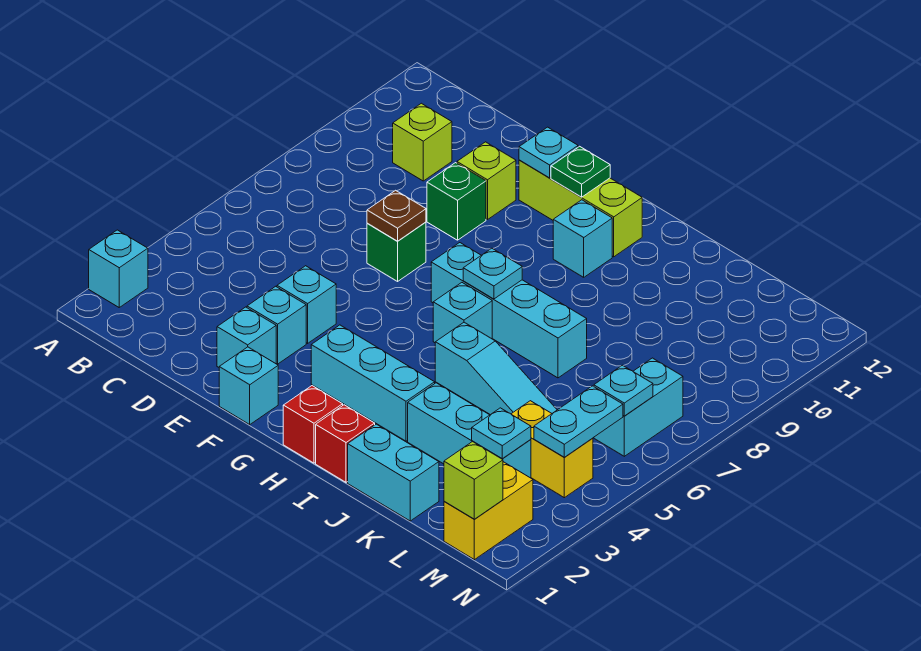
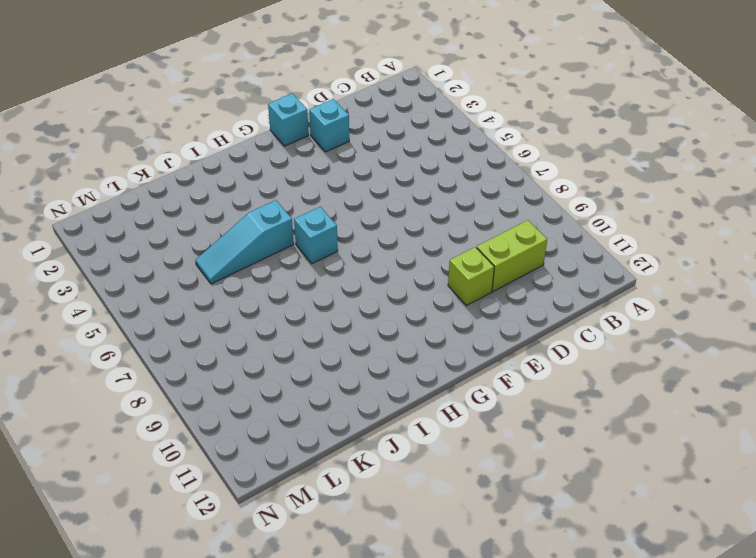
lime brick C10:D10 level 1 -> lime brick C10 level 1
none -> cyan brick A2 level 1
none -> cyan brick E3 level 1
none -> cyan brick E4 level 1
none -> green brick E7 level 1

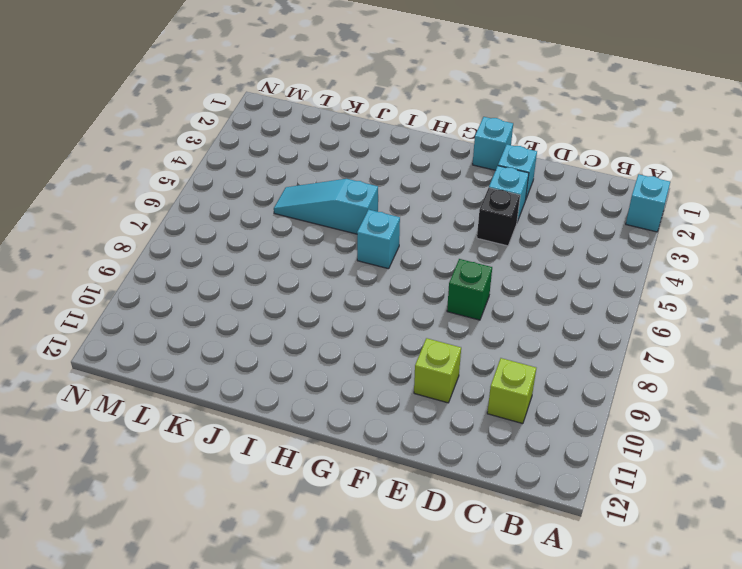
black brick E4 level 1 -> cyan brick E4 level 1
none -> green brick E9 level 1
none -> lime brick F11:H11 level 1
none -> cyan brick G3:I3 level 1
none -> cyan brick G7:J7 level 1

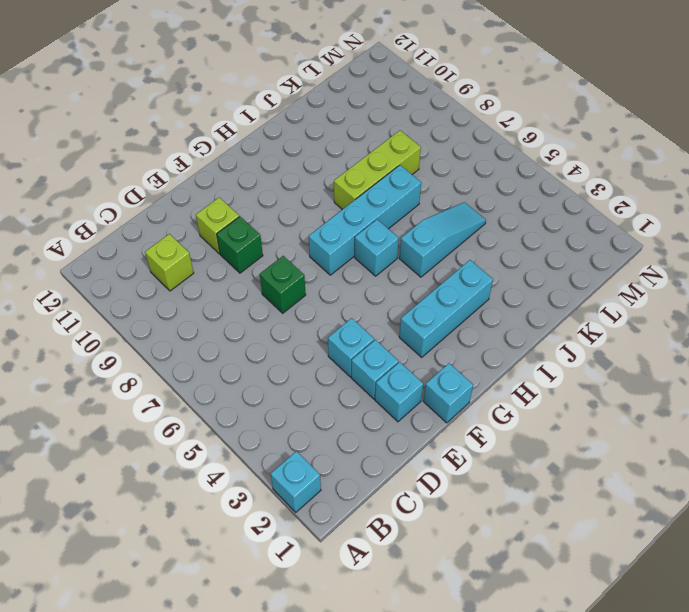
lime brick I8:K8 level 1 -> lime brick F11:H11 level 1
none -> red brick H1 level 1
none -> cyan brick H10 level 1
none -> red brick I1 level 1
none -> cyan brick J1:K1 level 1

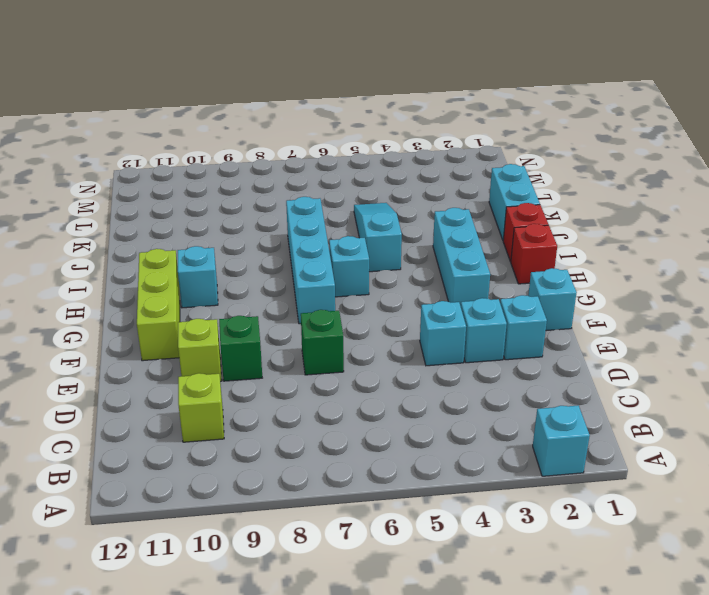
none -> cyan brick J3:L3 level 1
none -> yellow brick L4:M4 level 1
none -> yellow brick M1:M2 level 1
none -> cyan brick M6:M7 level 1

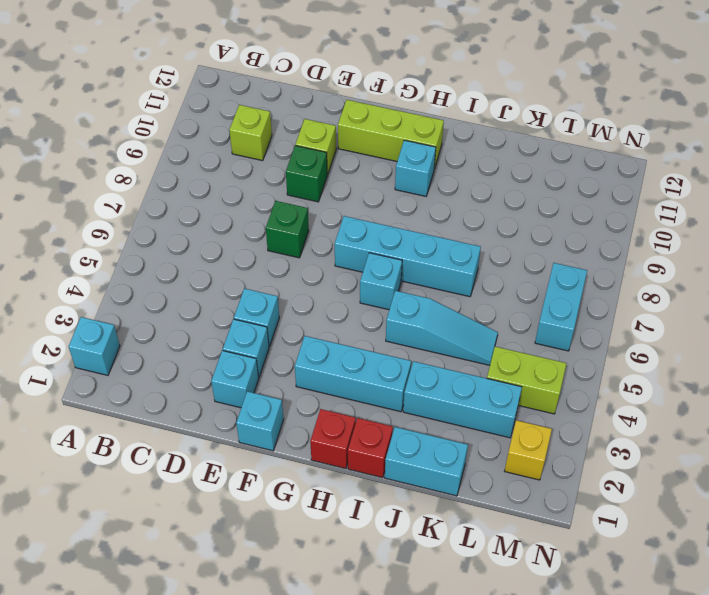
lime brick L4:M4 level 1 -> yellow brick L4:M4 level 1
yellow brick M2 level 1 -> yellow brick M1:M2 level 1
none -> brown plate E7 level 2
none -> cyan plate F11 level 2
none -> green plate G11 level 2
none -> cyan plate H7 level 2

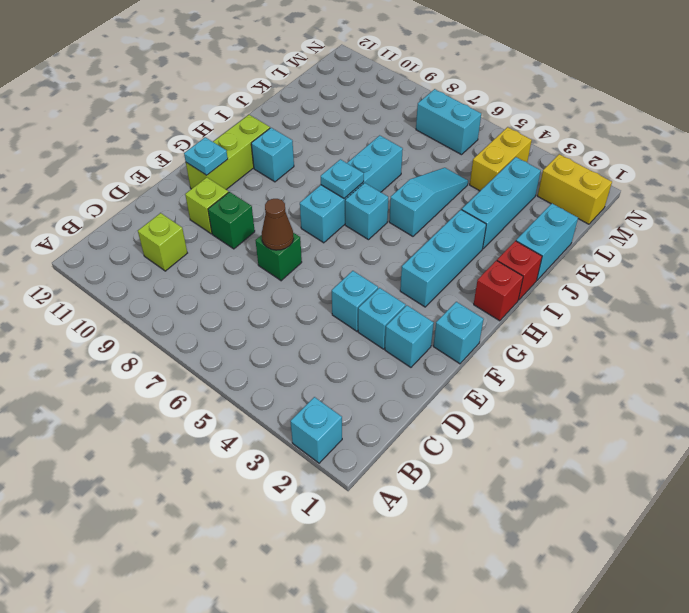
brown cone E7 level 2 -> brown plate E7 level 2
none -> green plate G11 level 2
none -> cyan plate L3 level 2
none -> lime brick M1 level 2
none -> cyan plate M4:M5 level 2

